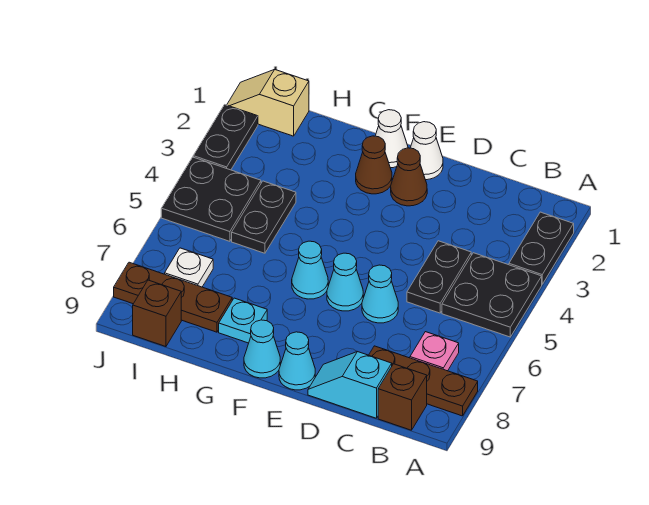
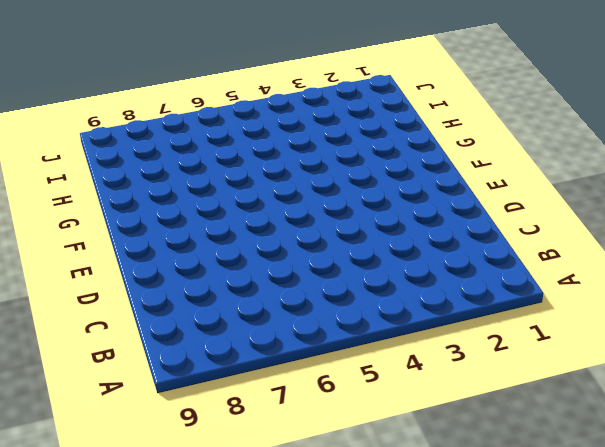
none -> black plate A2:A3 level 1
none -> black plate A4:B5 level 1
none -> brown plate A8:C8 level 1

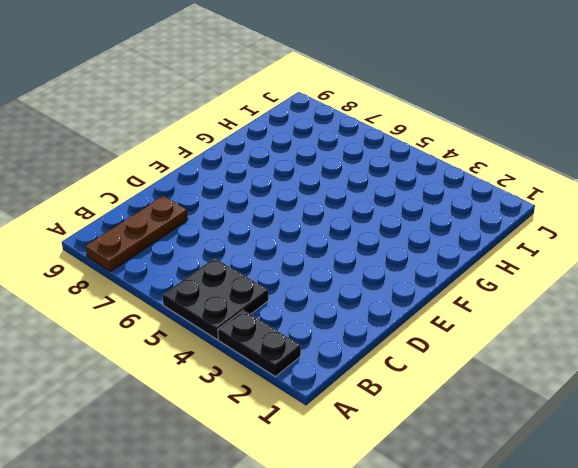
none -> pink plate B7 level 1
none -> brown brick B9 level 1
none -> black plate C4:C5 level 1

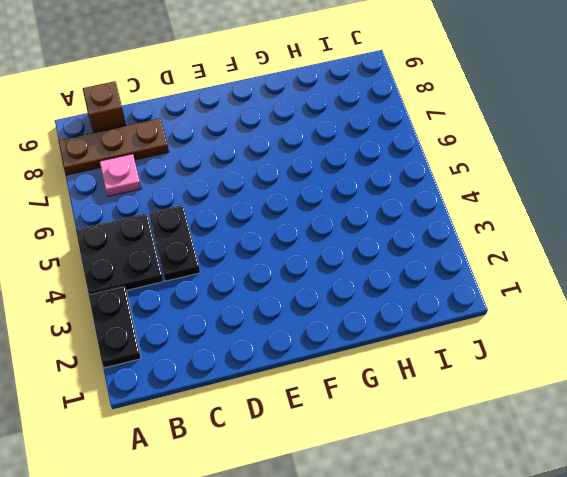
none -> cyan slope C9:D9 level 1 top C
none -> cyan cone D6 level 1
none -> white cone E1 level 1

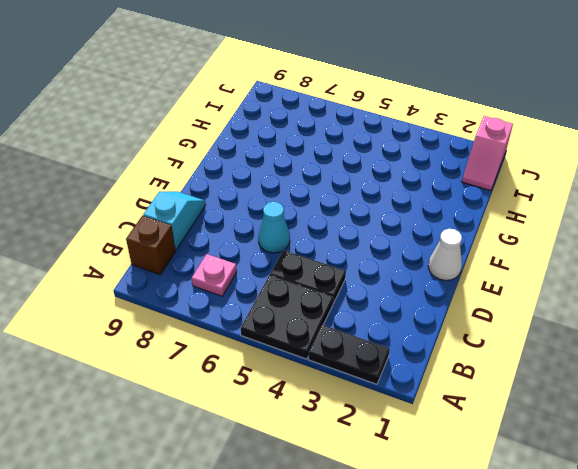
pink slope I1:J1 level 1 top J -> tan slope I1:J1 level 1 top I
none -> brown plate A8:C8 level 1
none -> brown cone E2 level 1
none -> cyan cone E6 level 1

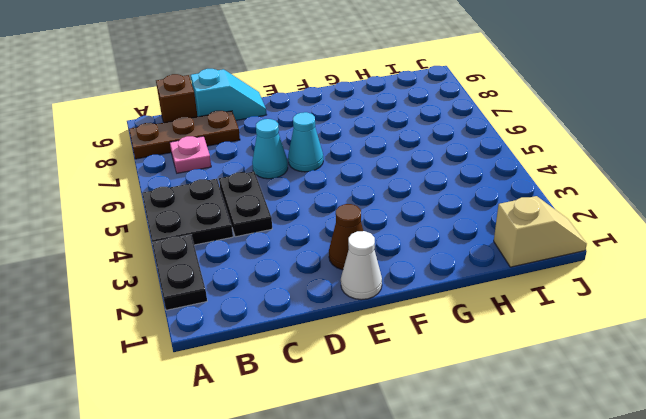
none -> cyan cone E9 level 1
none -> white cone F1 level 1
none -> brown cone F2 level 1

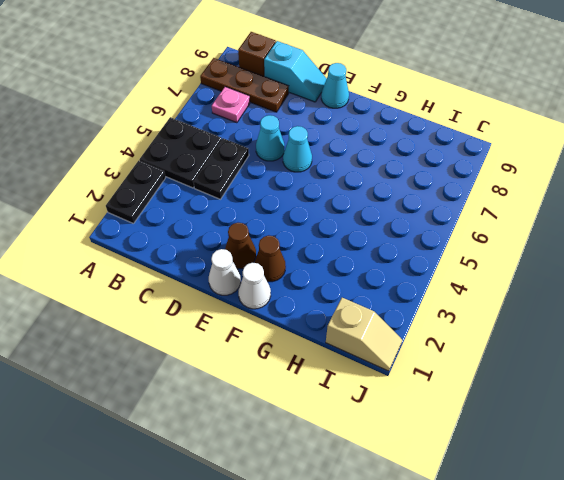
none -> cyan cone F6 level 1
none -> cyan cone F9 level 1
none -> cyan plate G8 level 1

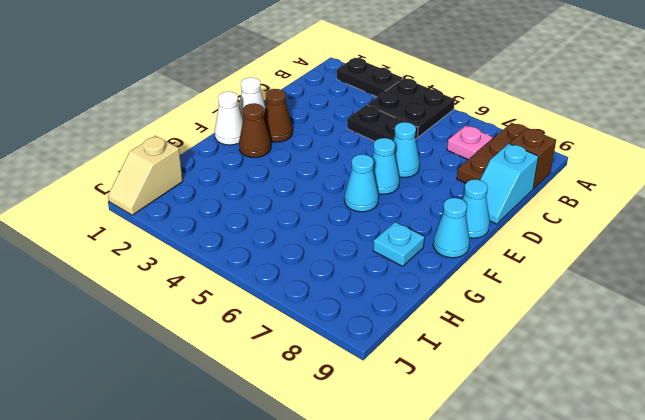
none -> black plate H4:H5 level 1
none -> brown plate H8:J8 level 1
none -> black plate I4:J5 level 1

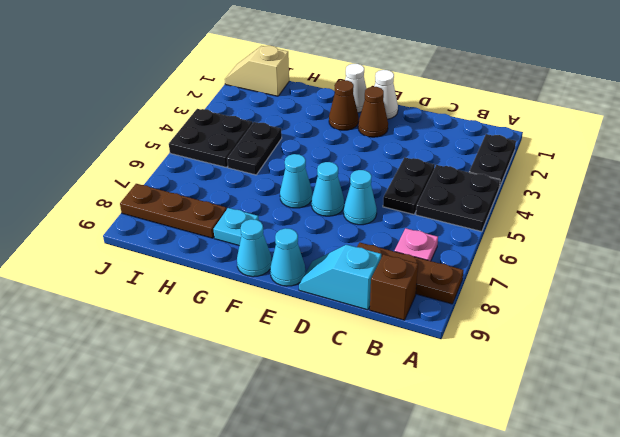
none -> white plate I7 level 1
none -> brown brick I9 level 1
none -> black plate J2:J3 level 1

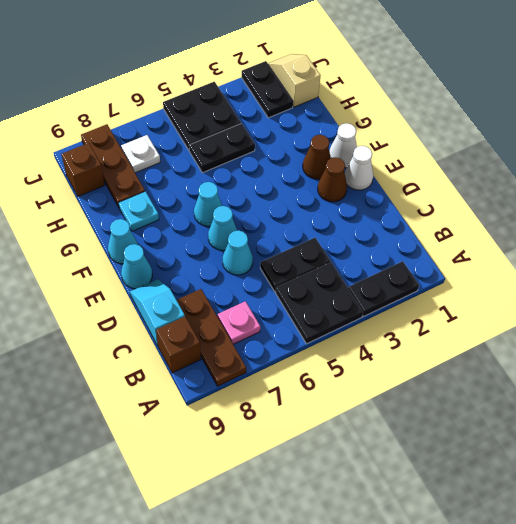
black plate I2:J2 level 1 -> black plate J2:J3 level 1

